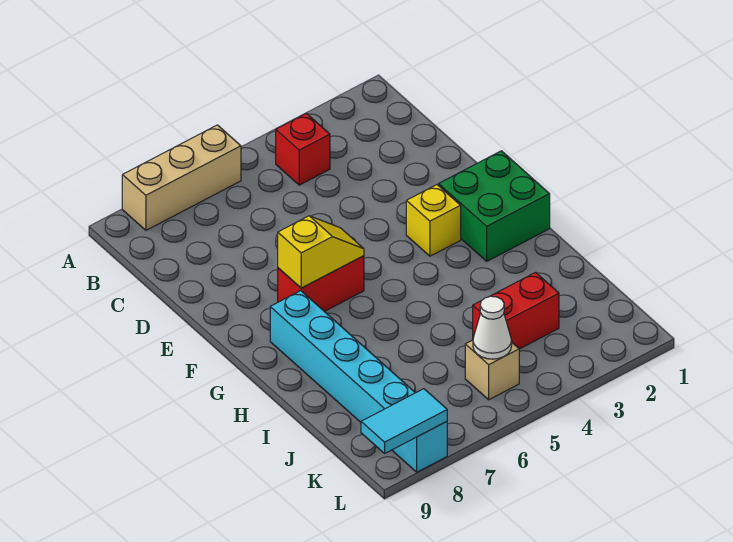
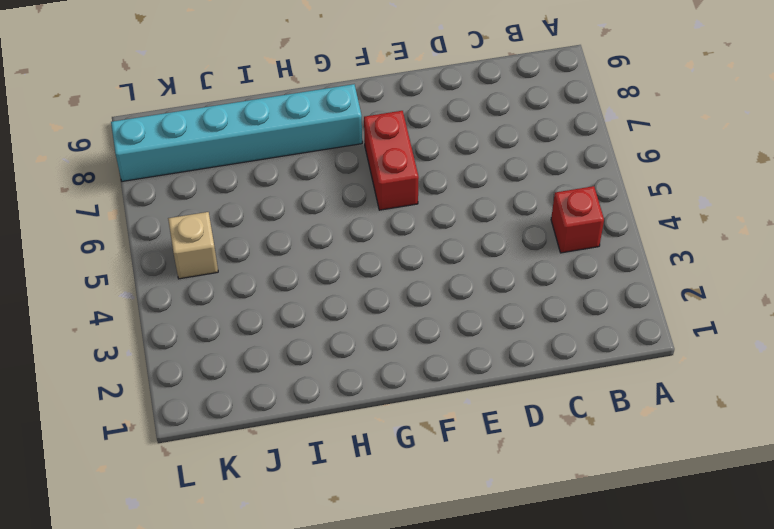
none -> tan brick A6:A8 level 1
none -> green brick F1:G2 level 1

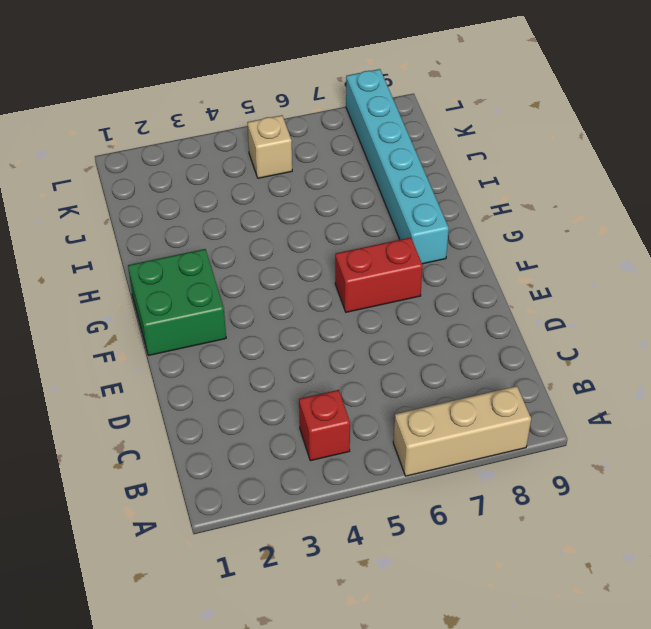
none -> yellow brick F3 level 1
none -> red brick J3:J4 level 1

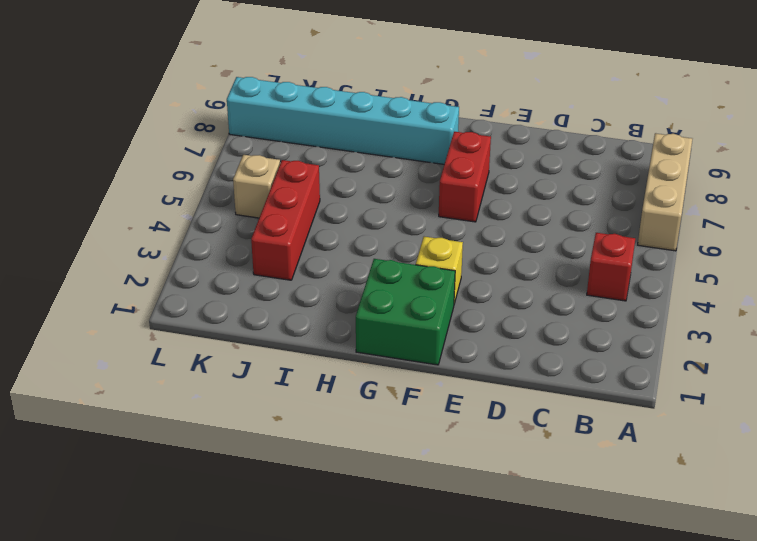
red brick J3:J5 level 1 -> red brick J3:J4 level 1
none -> yellow slope F6:F7 level 2 top 7
none -> white cone K5 level 2

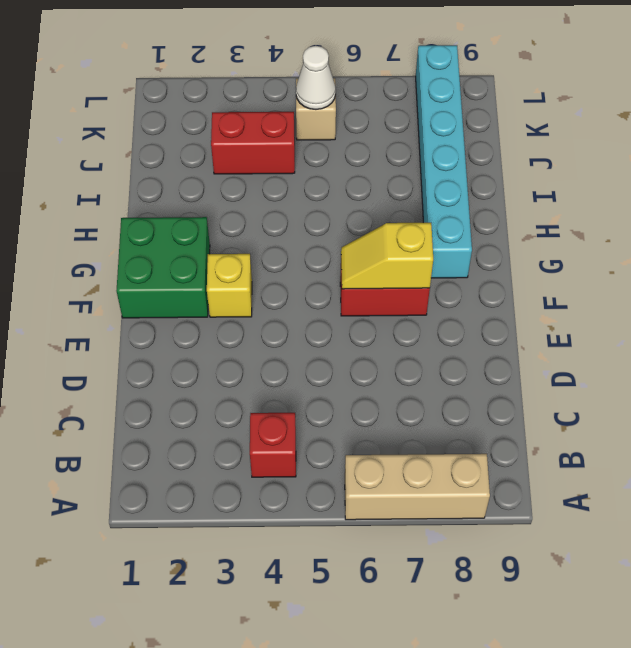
none -> cyan tile L8:L9 level 2

